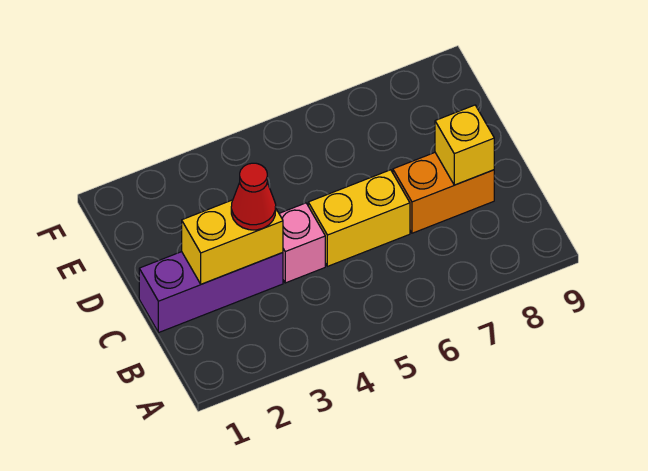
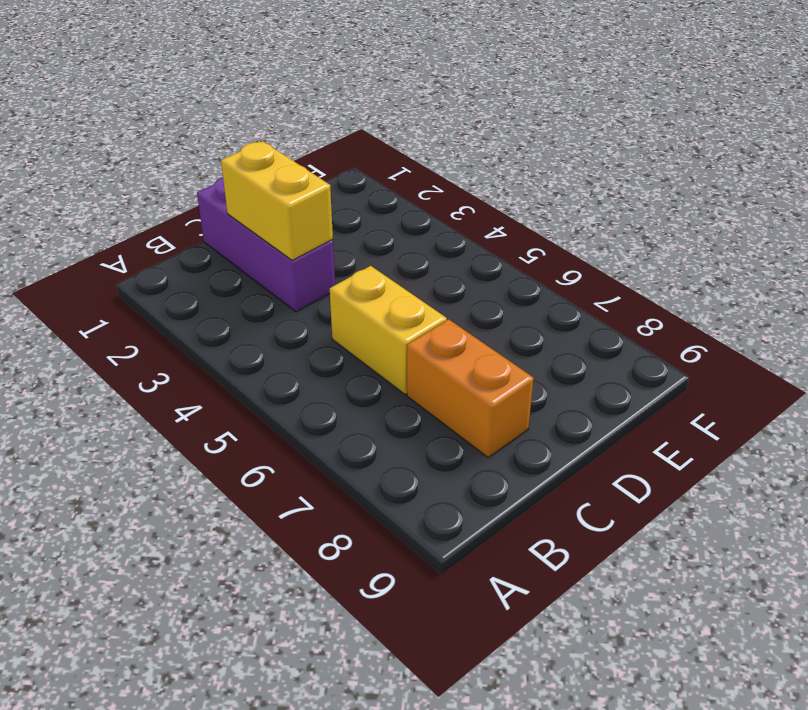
none -> pink brick C4 level 1
none -> yellow brick C8 level 2

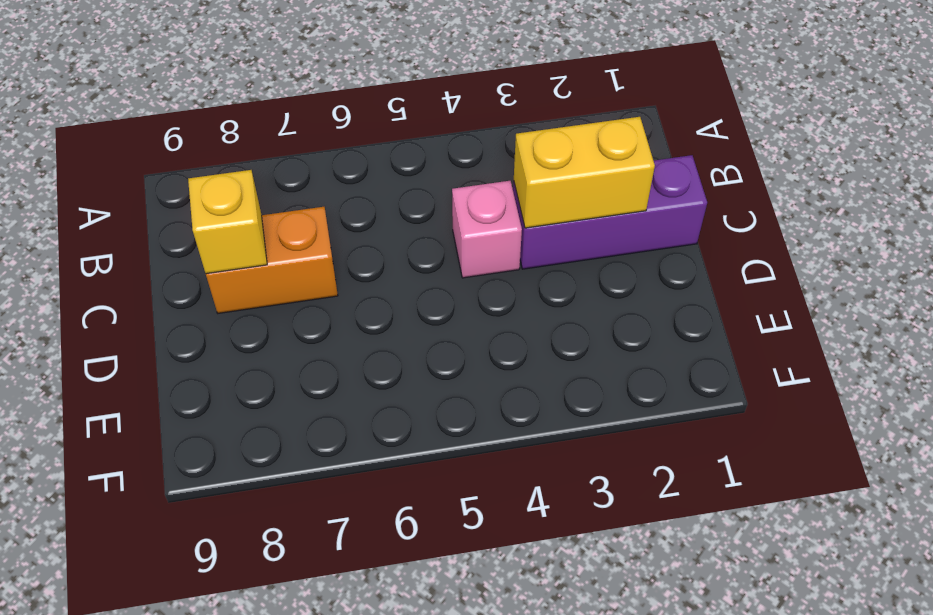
none -> yellow brick C5:C6 level 1
none -> red cone C3 level 3

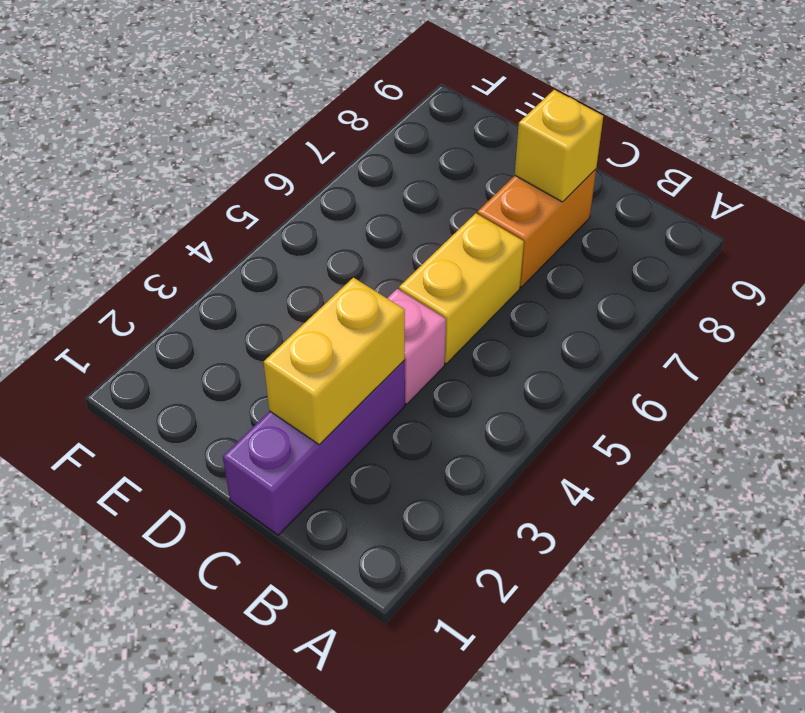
none -> red cone C3 level 3

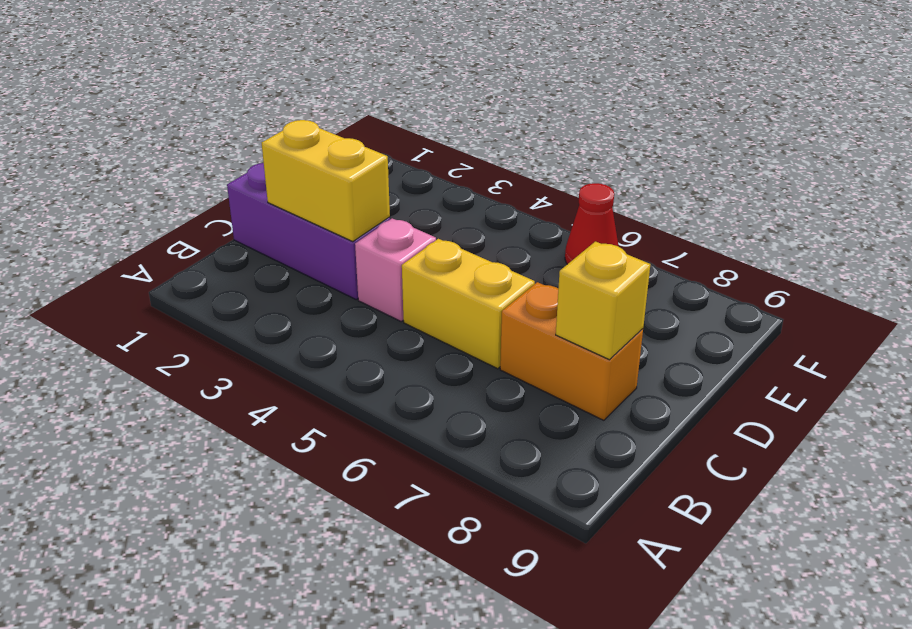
red cone F6 level 1 -> red cone C3 level 3

